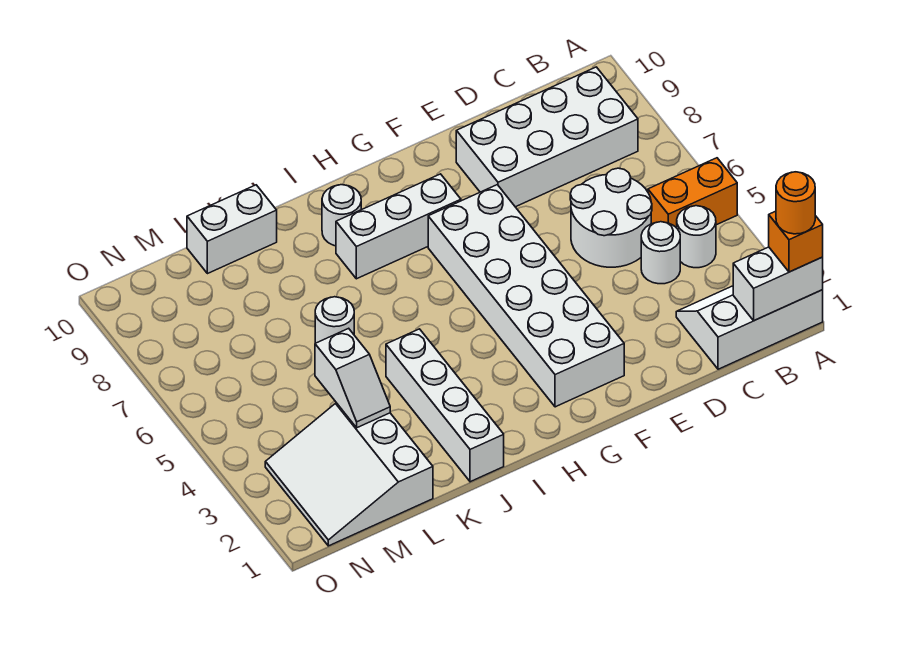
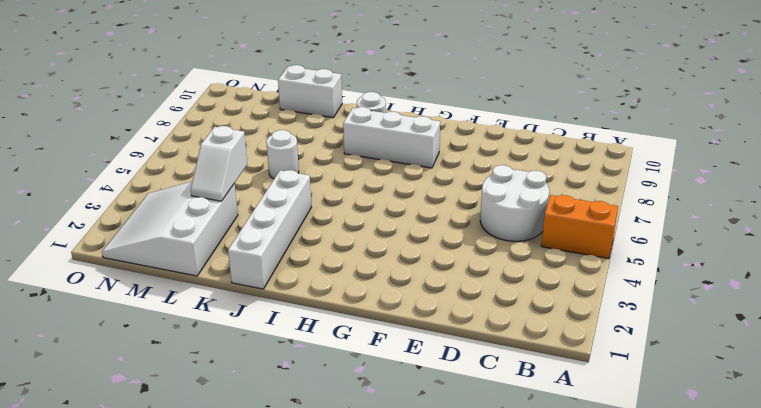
none -> white slope A1:C2 level 1 top 1
none -> white round brick B4 level 1
none -> white brick B8:E9 level 1

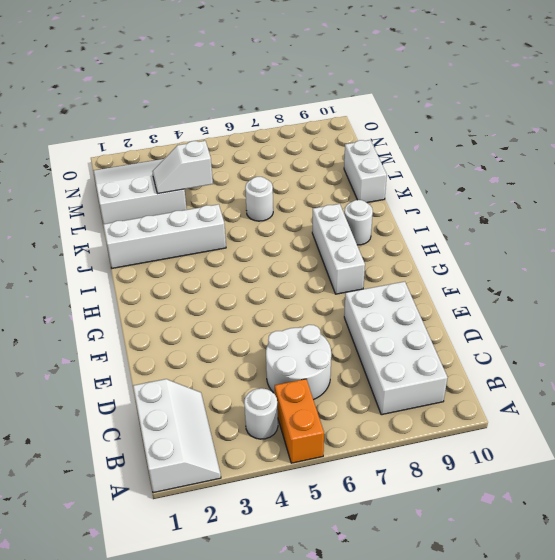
none -> white round brick C4 level 1
none -> white brick F2:G7 level 1
none -> white brick A1:B1 level 2

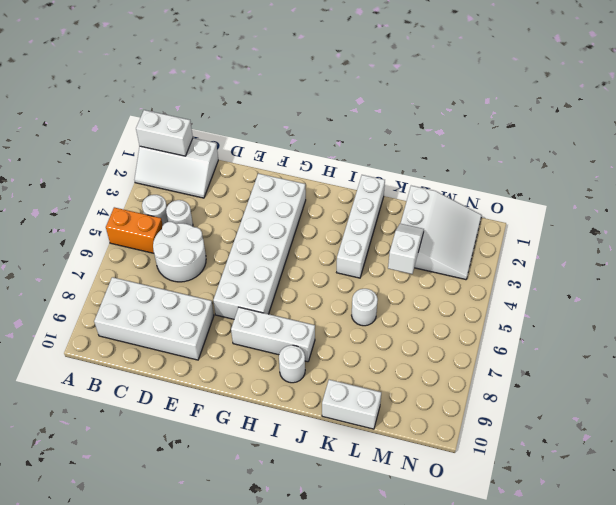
none -> orange brick A1 level 3
none -> orange round brick A1 level 4

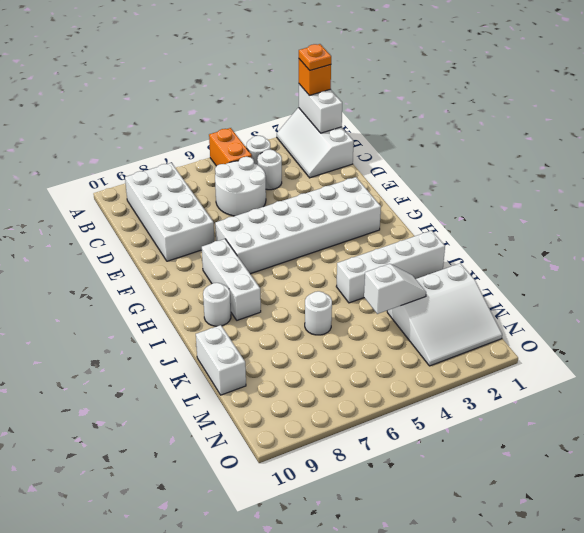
orange plate A1 level 4 -> orange round brick A1 level 4

